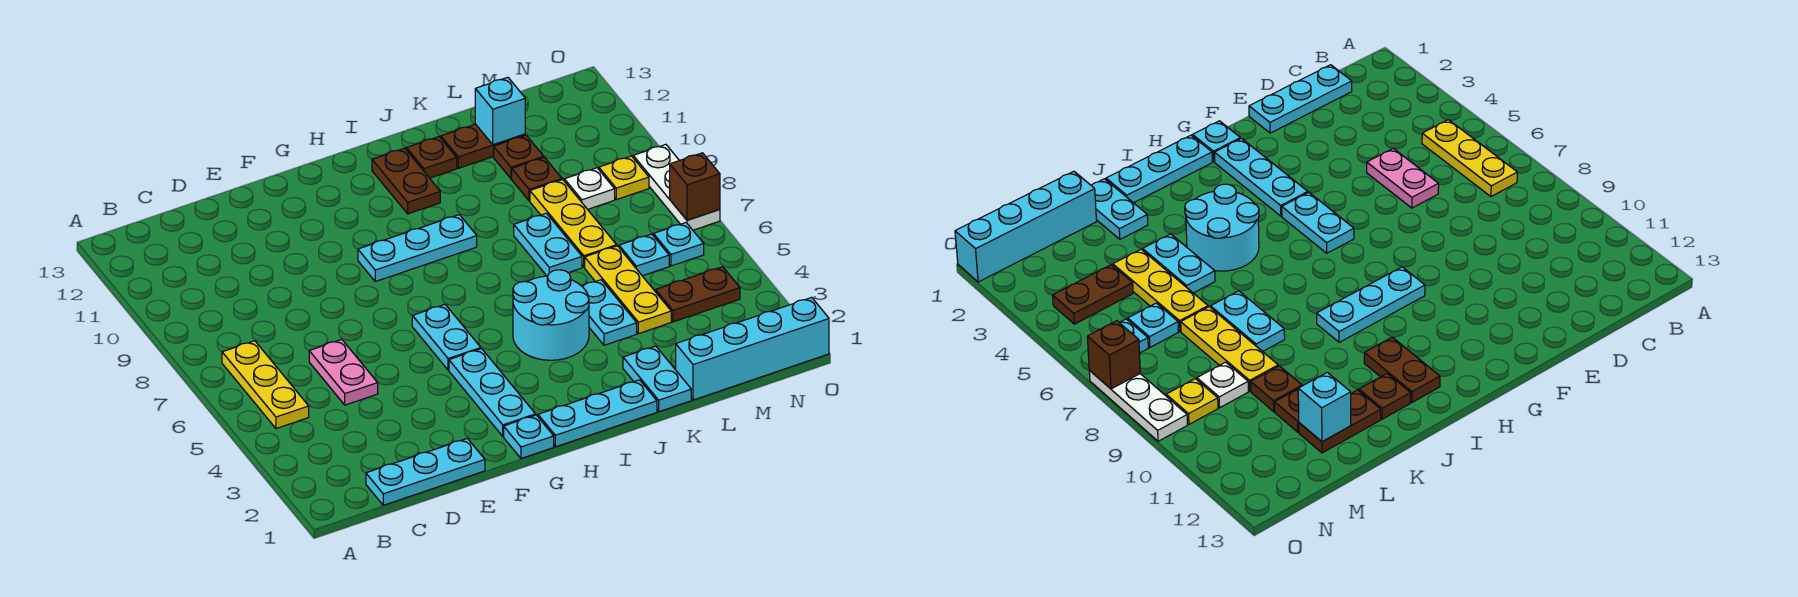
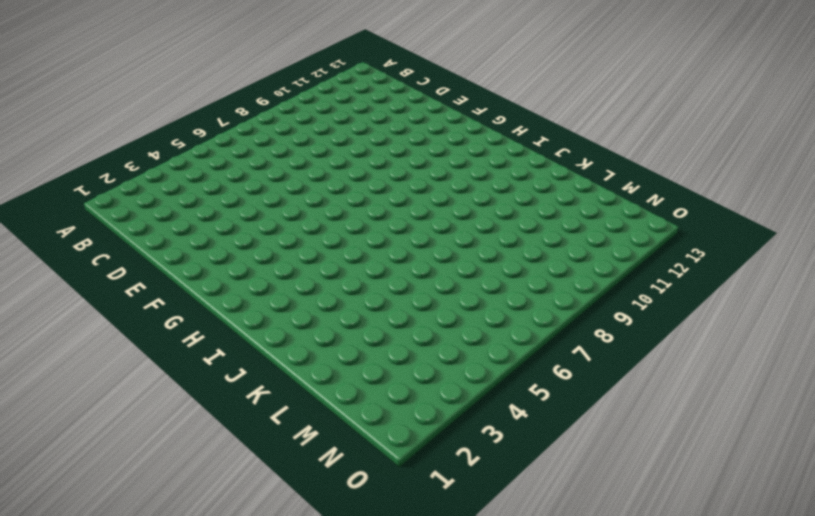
none -> yellow plate B5:B7 level 1
none -> cyan plate C1:E1 level 1
none -> pink plate D5:D6 level 1

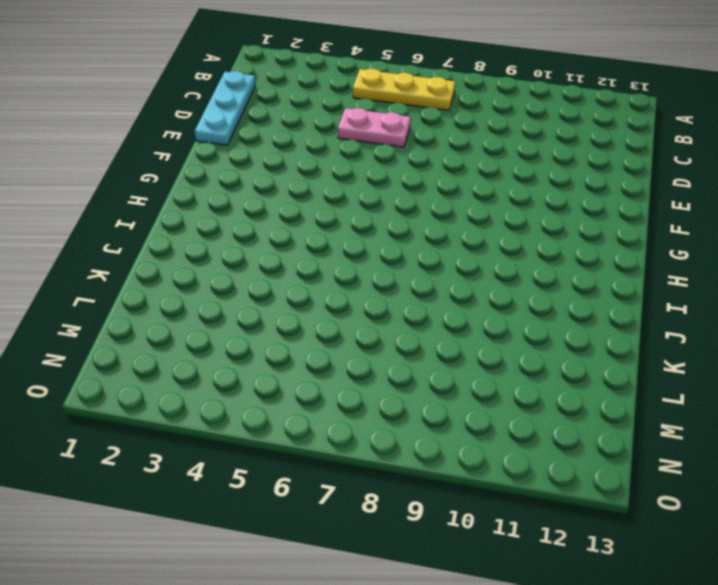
none -> cyan plate G1 level 1
none -> cyan plate G2:G4 level 1
none -> cyan plate G5:G6 level 1

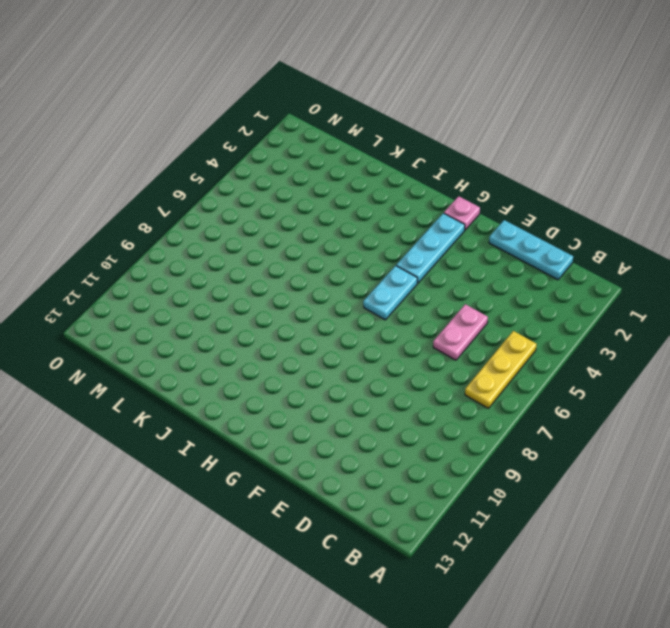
pink plate G1 level 1 -> cyan plate G1 level 1
none -> cyan plate G9:I9 level 1
none -> cyan plate H1:J1 level 1
none -> cyan round brick I4:J5 level 1

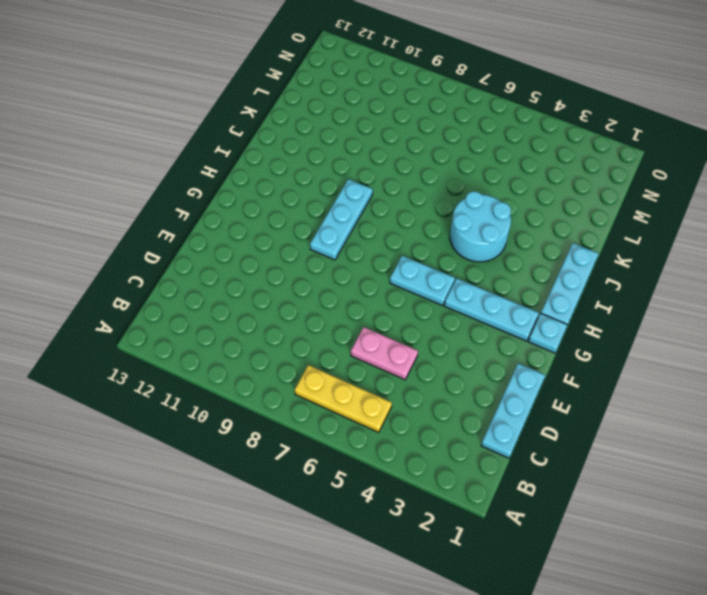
none -> brown plate I11:I12 level 1
none -> brown plate J12 level 1
none -> cyan plate K1:K2 level 1

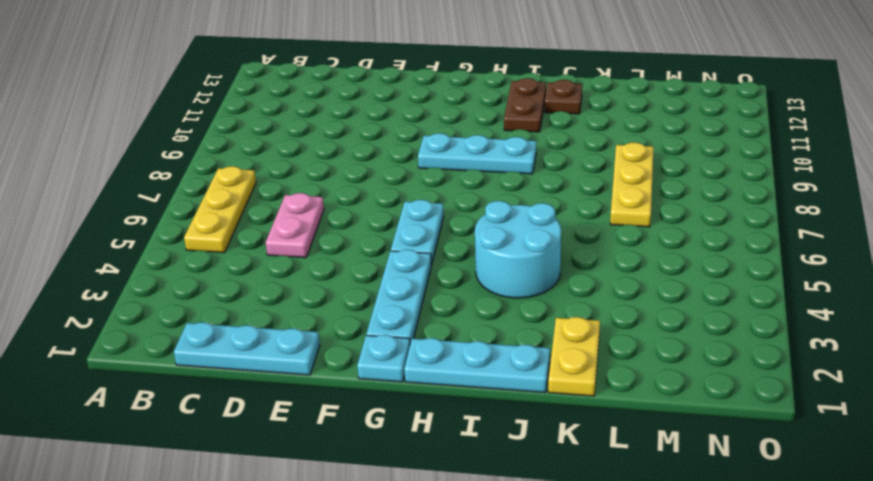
yellow plate K1:K2 level 1 -> cyan plate K1:K2 level 1
none -> cyan plate K4:K5 level 1
none -> cyan plate K7:K8 level 1
none -> brown plate K12:L12 level 1

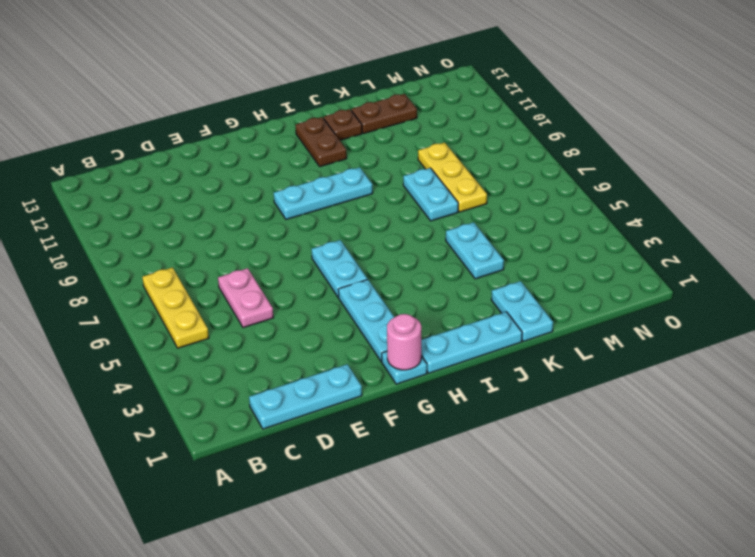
pink round brick G1 level 2 -> none
none -> cyan round brick I4:J5 level 1
none -> cyan brick L1:O1 level 1
none -> yellow plate L4:L6 level 1

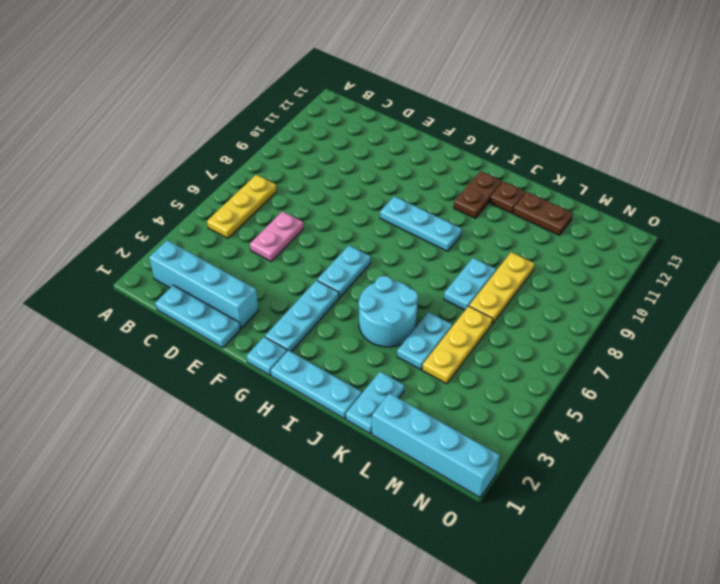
cyan brick B2:E2 level 1 -> none
none -> brown plate L10 level 1
none -> brown plate L11 level 1
none -> brown plate M4:N4 level 1

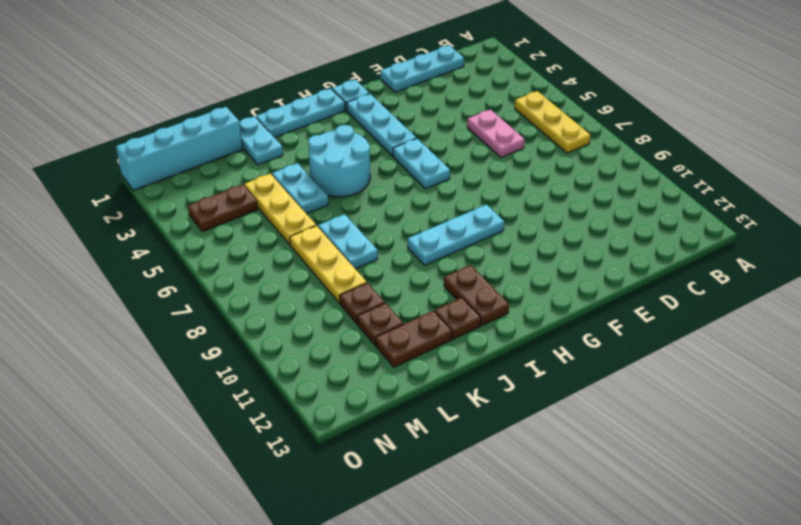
none -> cyan plate M6 level 1
none -> white plate M9 level 1
none -> cyan plate N6 level 1

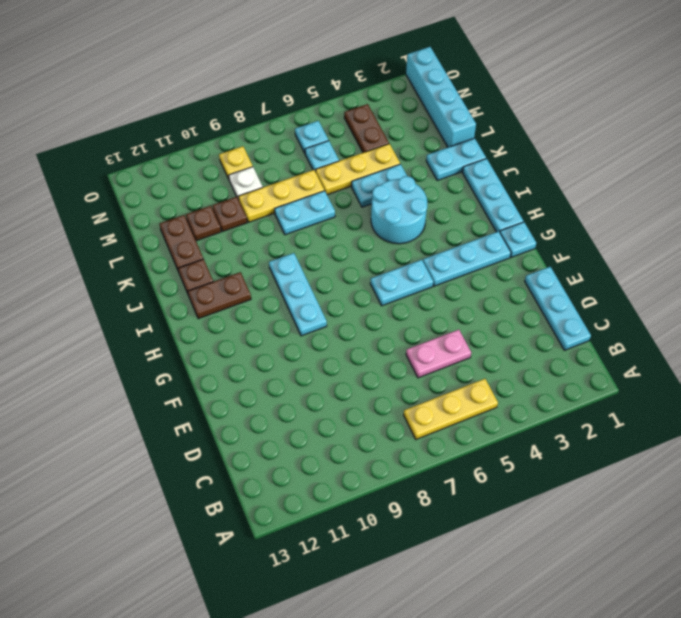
none -> white plate O7:O9 level 1
none -> cyan brick L12 level 2
none -> brown brick O7 level 2

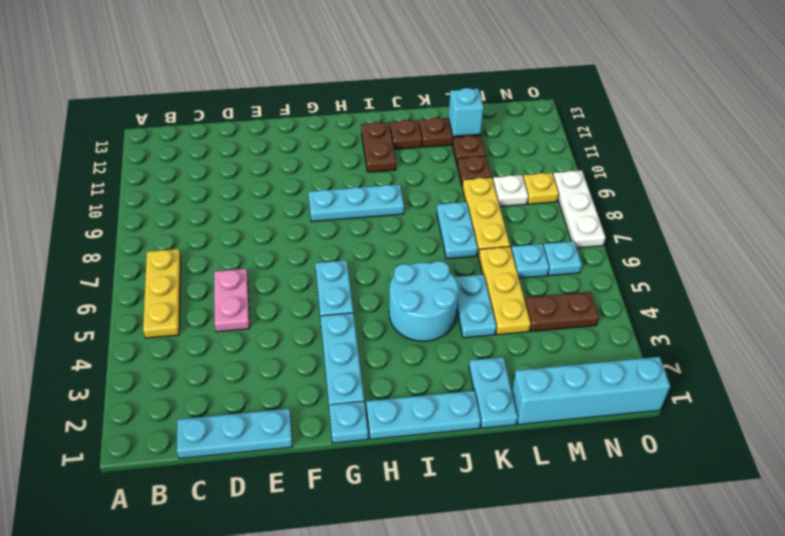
none -> brown brick O7 level 2

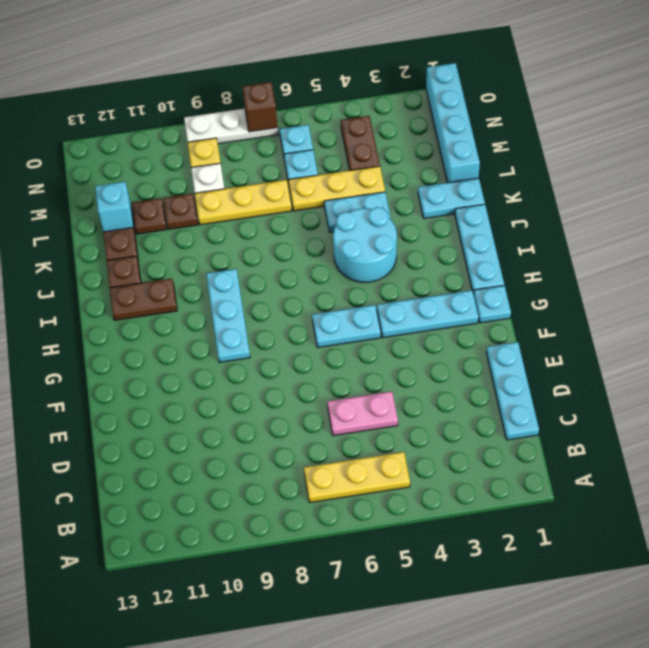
none -> cyan plate K7:K8 level 1

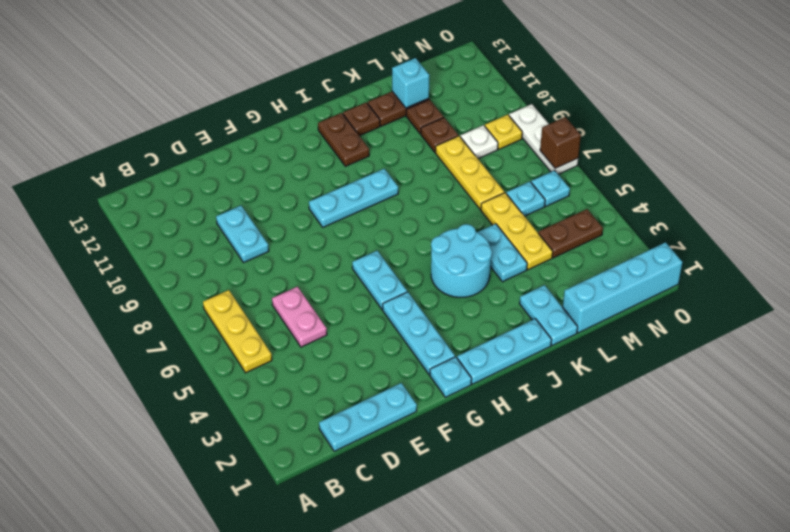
cyan plate D9:D10 level 1 -> cyan plate K7:K8 level 1

